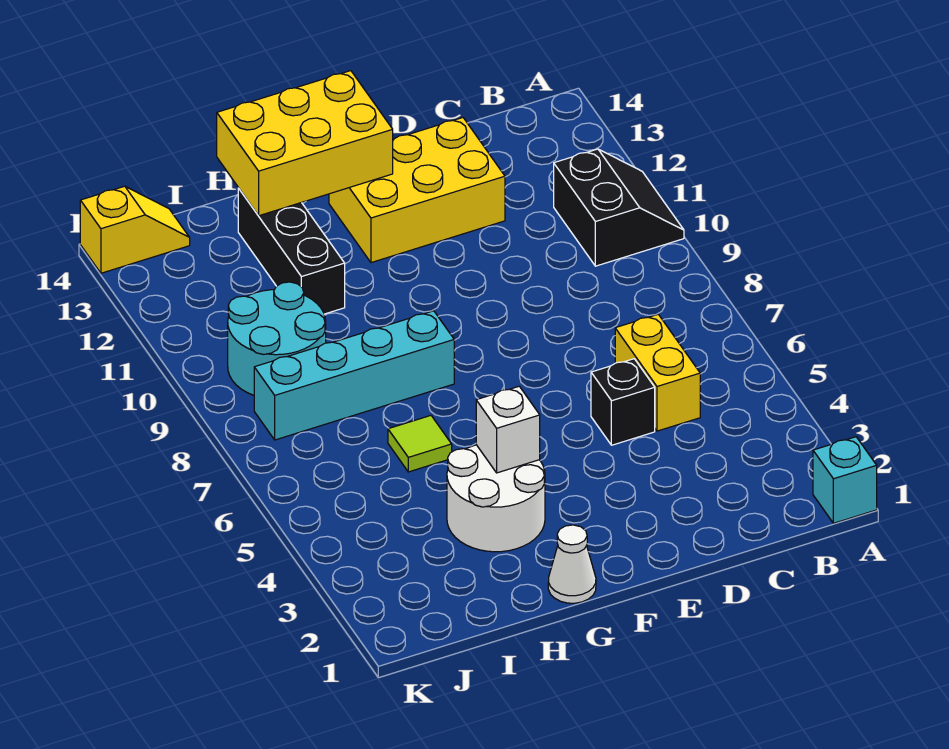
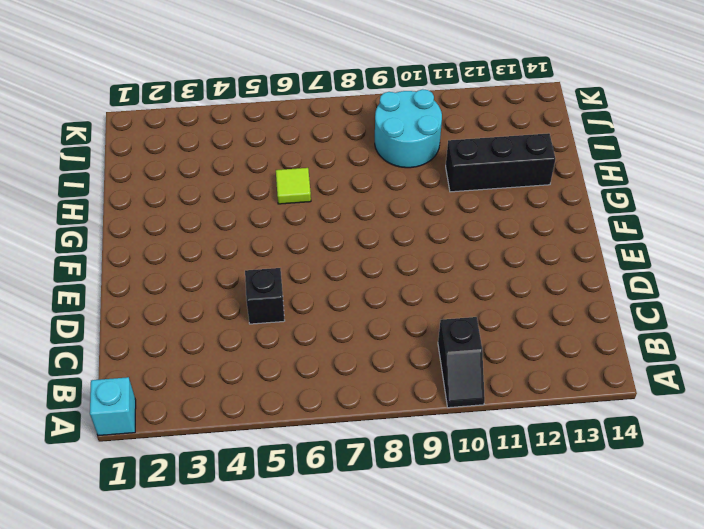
black slope A10:B10 level 1 top B -> black slope A10:B11 level 1 top B
none -> yellow brick C5:C6 level 1
none -> yellow brick D12:F13 level 1
none -> white cone G1 level 1

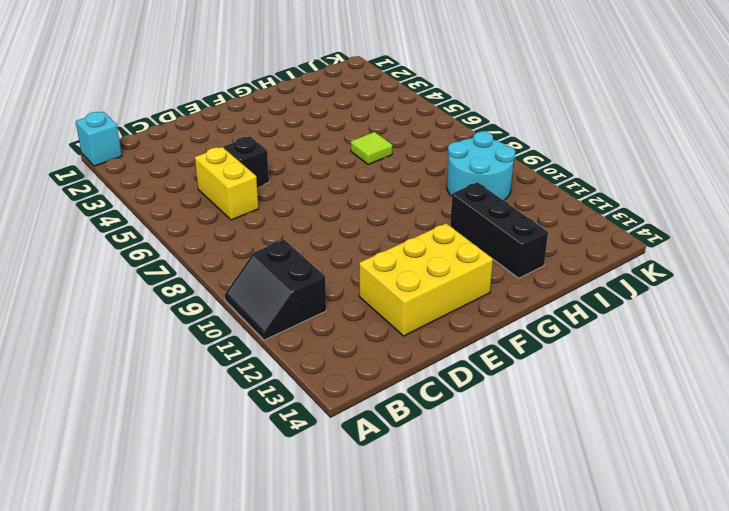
none -> white cone G1 level 1
none -> white round brick G3:H4 level 1
none -> cyan brick G8:J8 level 1

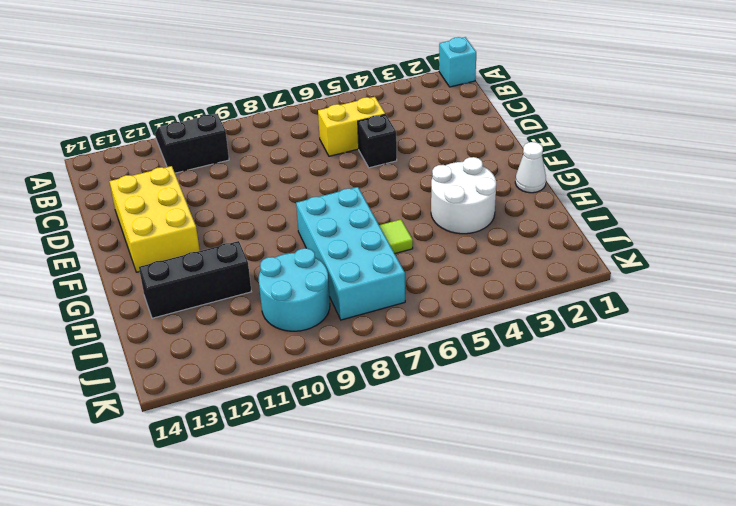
cyan brick G7:J8 level 1 -> cyan brick G8:J8 level 1
none -> yellow slope J14:K14 level 1 top K
none -> yellow brick F13:H14 level 2
none -> white brick G4 level 2

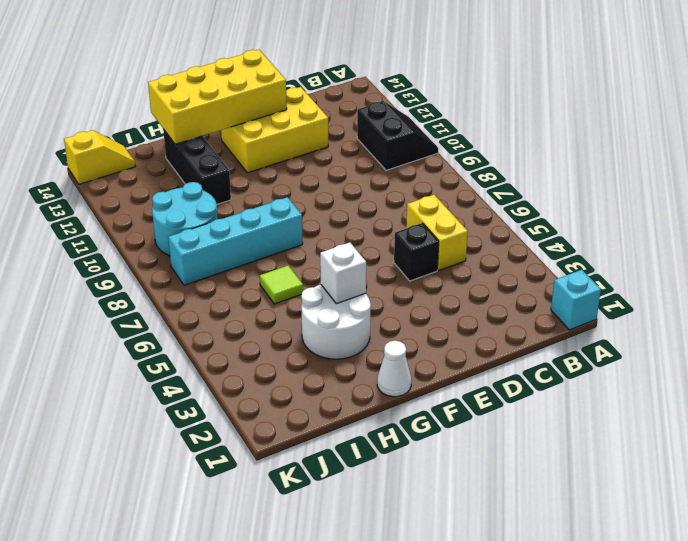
yellow brick E13:H14 level 2 -> yellow brick F13:H14 level 2

